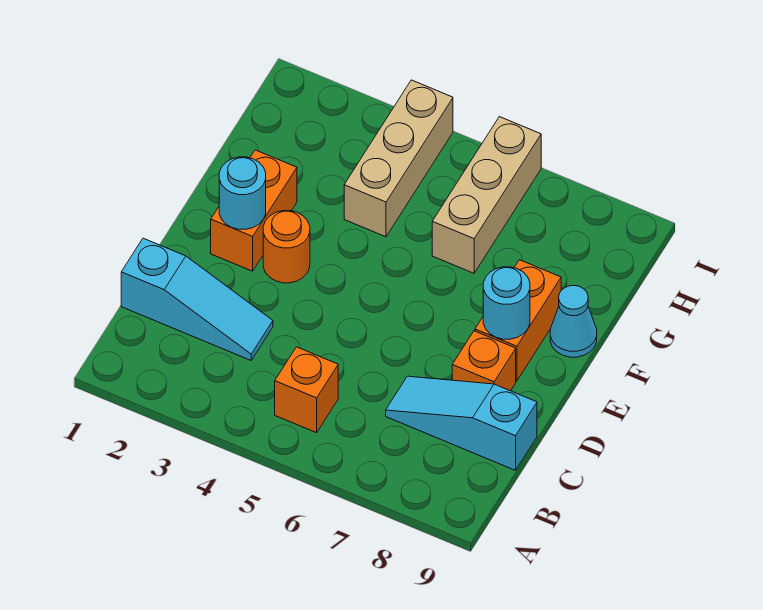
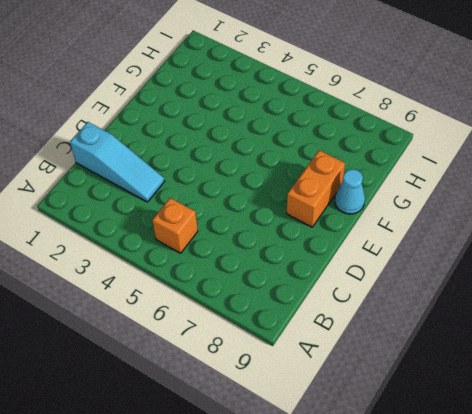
none -> cyan slope C7:C9 level 1 top 9
none -> orange brick D8 level 1
none -> orange brick E2:F2 level 1

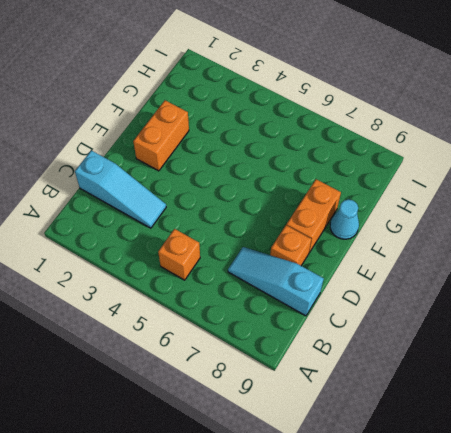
none -> orange round brick E3 level 1
none -> tan brick G4:I4 level 1
none -> tan brick G6:I6 level 1

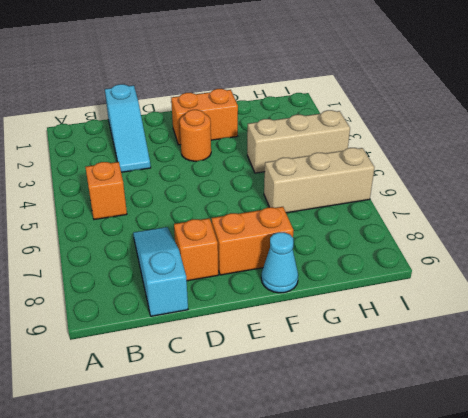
none -> cyan round brick E2 level 2
none -> cyan round brick E8 level 2

